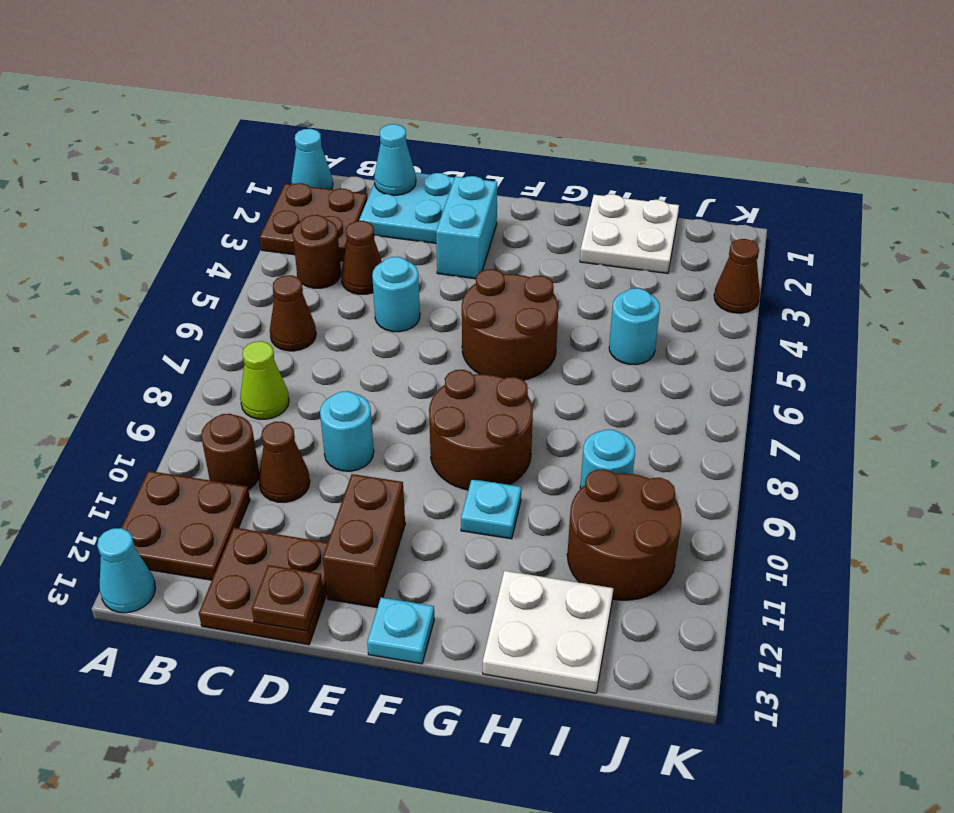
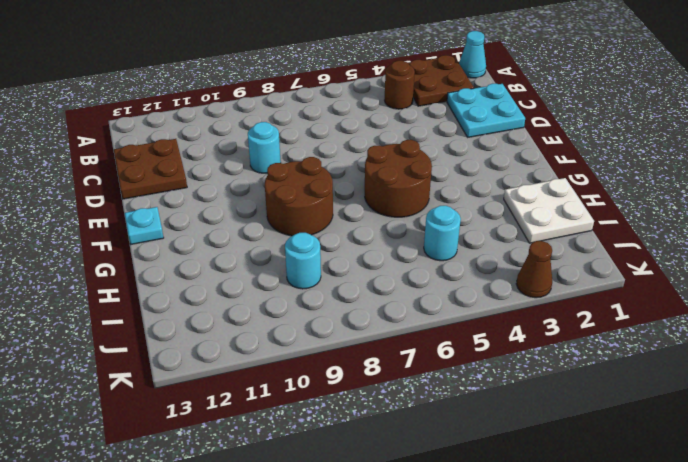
none -> brown plate A11:B12 level 1
none -> cyan cone A13 level 1
none -> brown cone B6 level 1

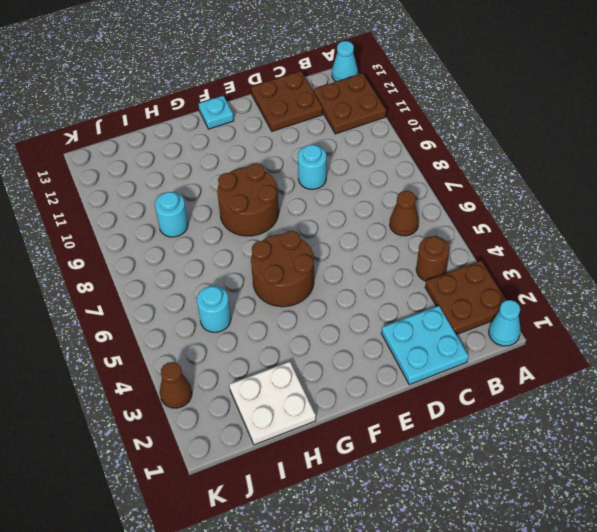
none -> lime cone B8 level 1
none -> brown round brick B10 level 1
none -> brown cone C4 level 1

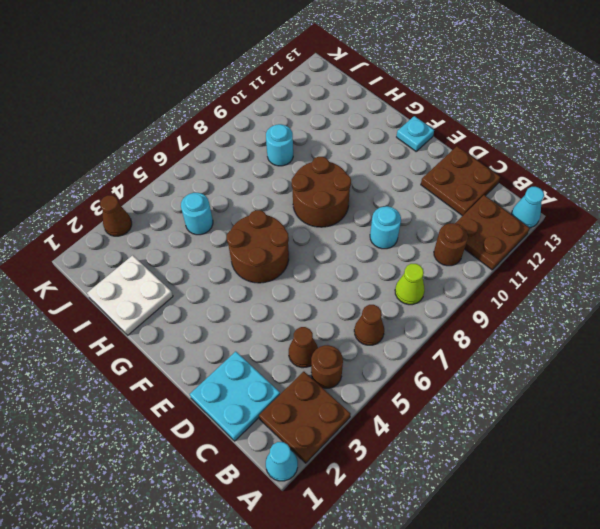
none -> brown cone C10 level 1
none -> cyan round brick D5 level 1
none -> cyan brick E2:E3 level 1

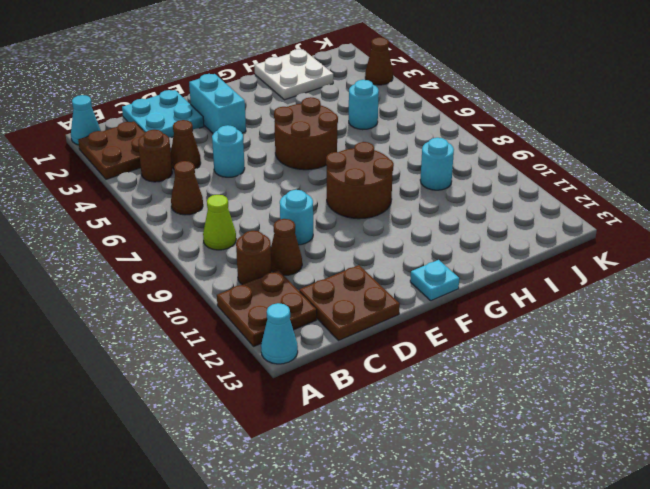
none -> brown brick E11:E12 level 1
none -> cyan plate G10 level 1
none -> white plate H12:I13 level 1

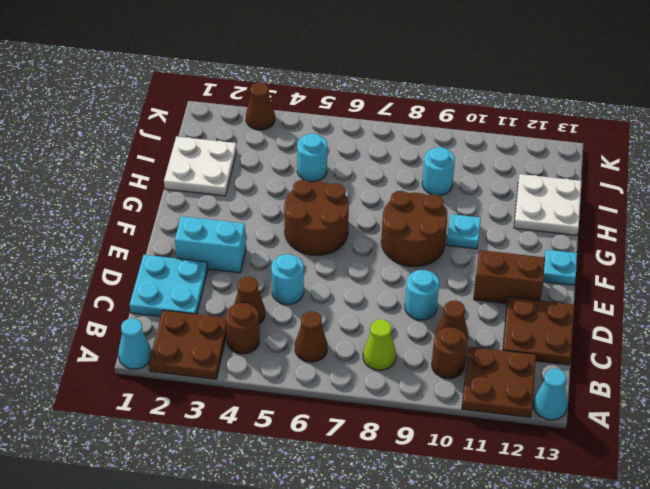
none -> brown round brick I10:J11 level 1
none -> cyan cone C1 level 2
none -> brown plate D13 level 2

